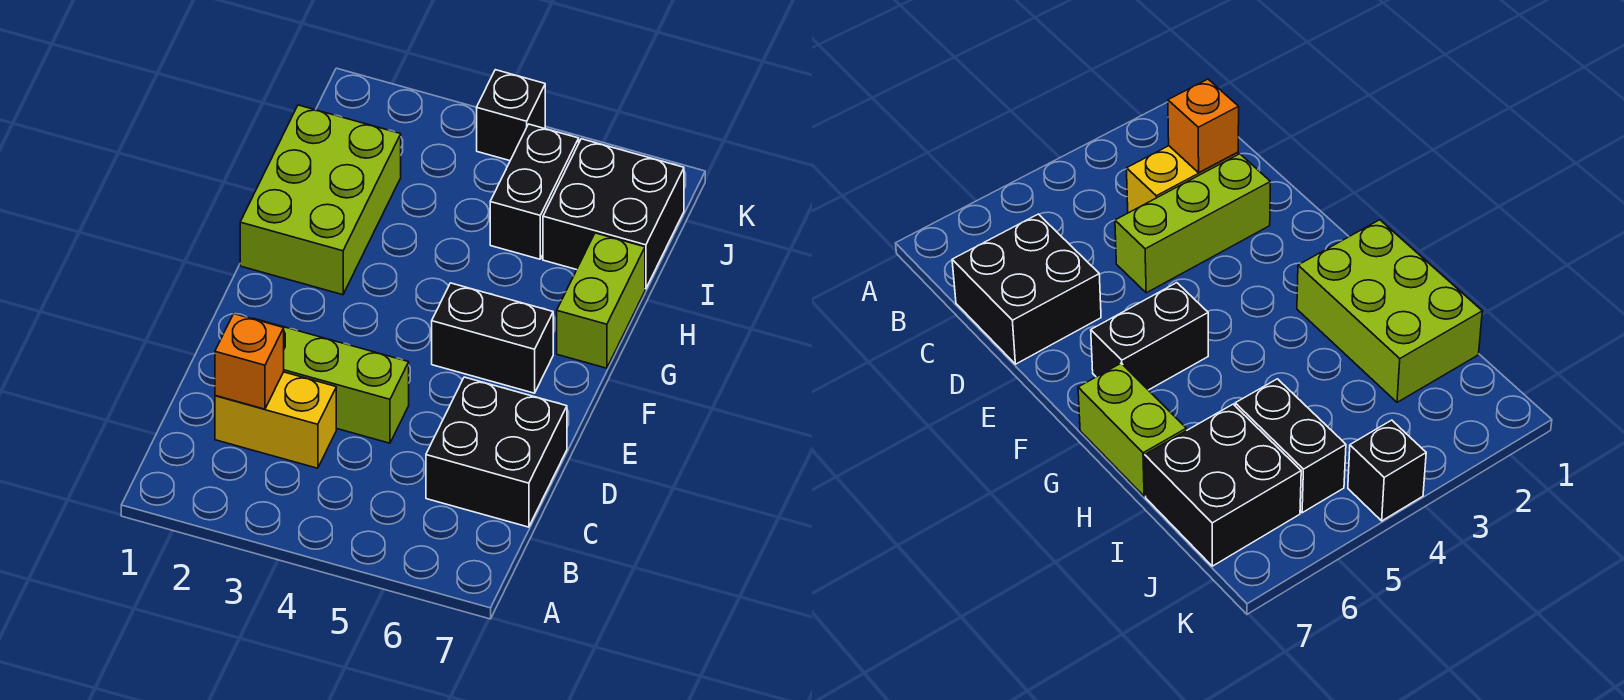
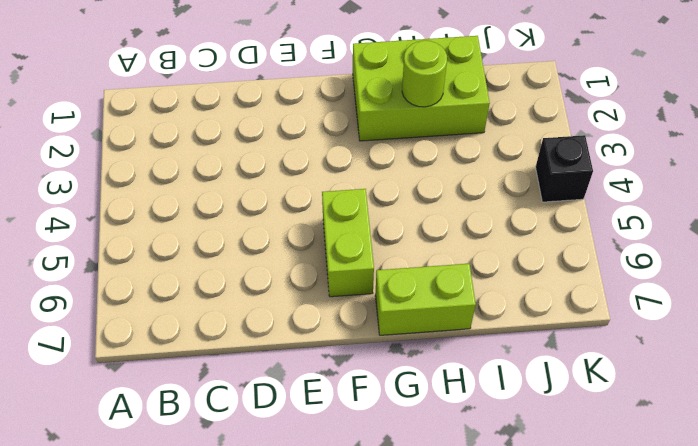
lime brick F5:F6 level 1 -> black brick F5:F6 level 1
lime round brick H2 level 2 -> none
none -> yellow brick C2:C3 level 1
none -> black brick C6:D7 level 1

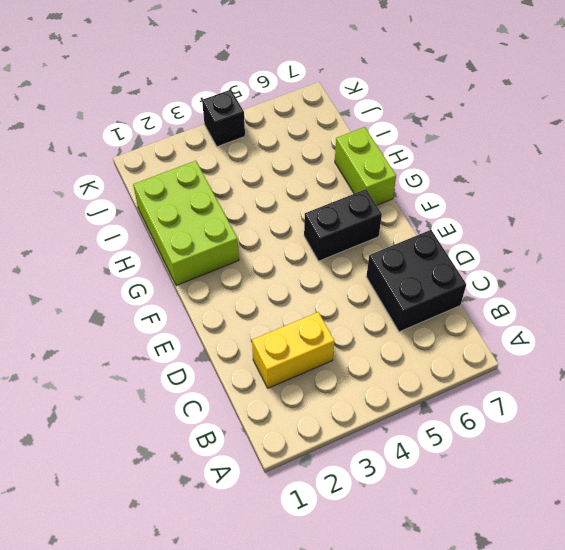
none -> lime brick D2:D4 level 1
none -> black brick I5:J5 level 1

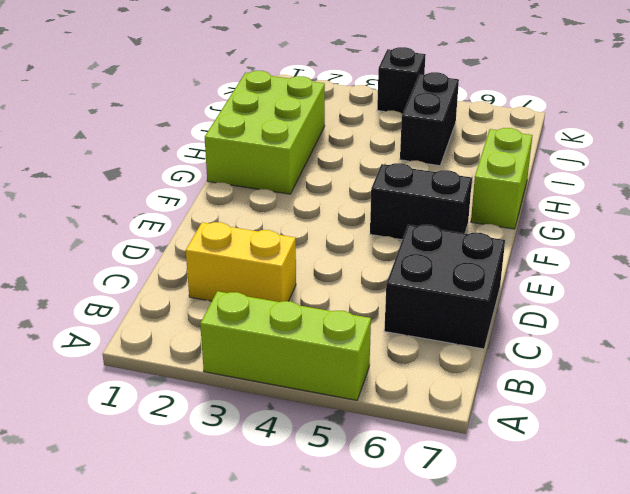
lime brick A3:A5 level 1 -> lime brick D2:D4 level 1
none -> black brick I6:J7 level 1
none -> orange brick C2 level 2

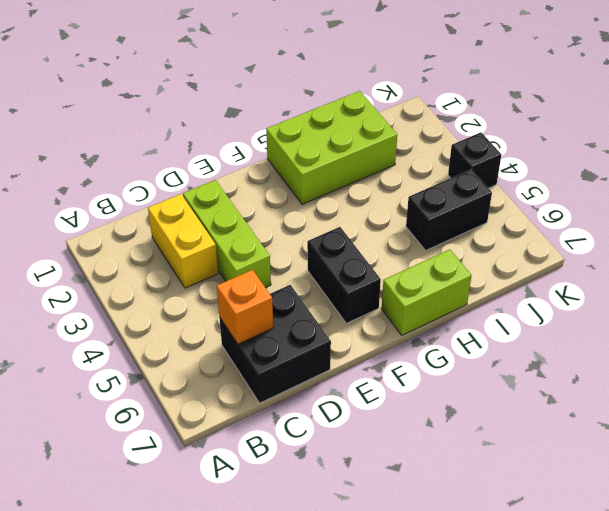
orange brick C6 level 2 -> orange brick C2 level 2
none -> black brick I6:J7 level 1

